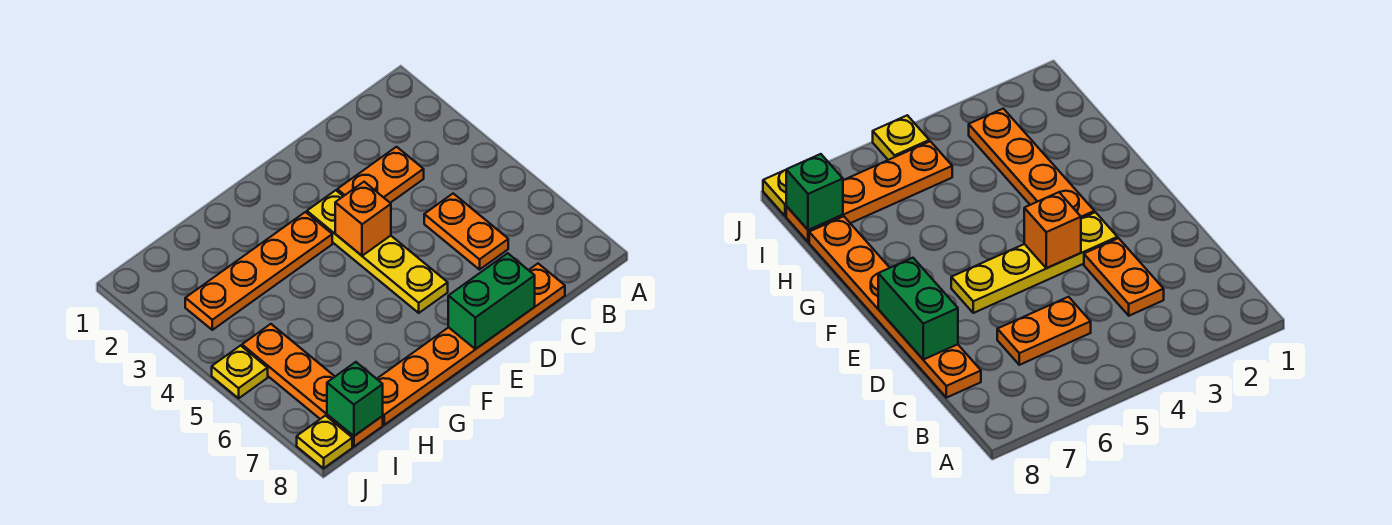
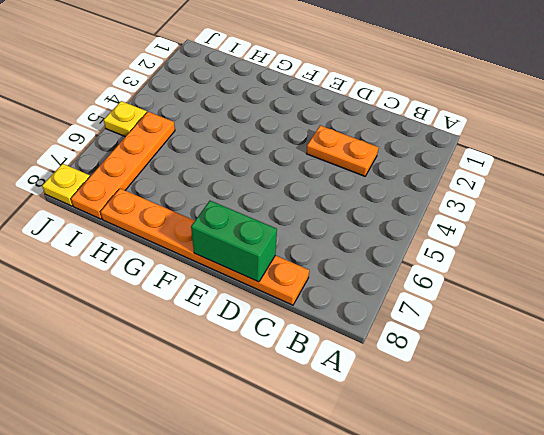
none -> orange plate C5:C6 level 1
none -> yellow plate E3:E6 level 1

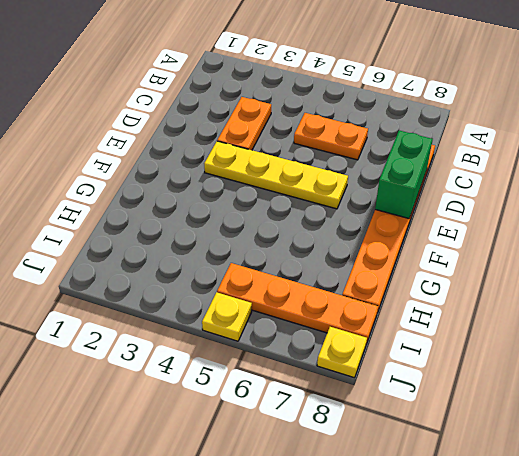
none -> orange plate F3:I3 level 1
none -> orange brick E4 level 2

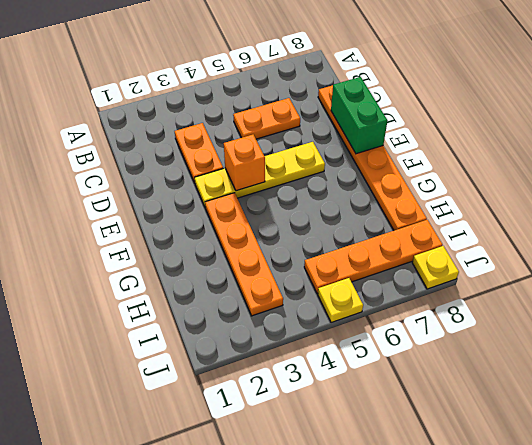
none -> green brick I8 level 2

